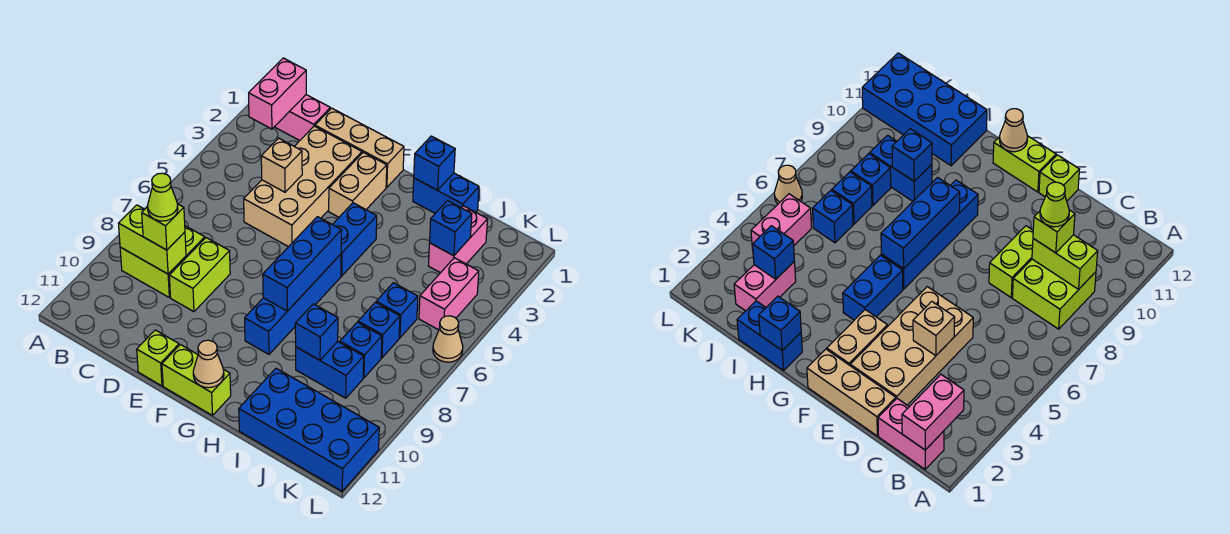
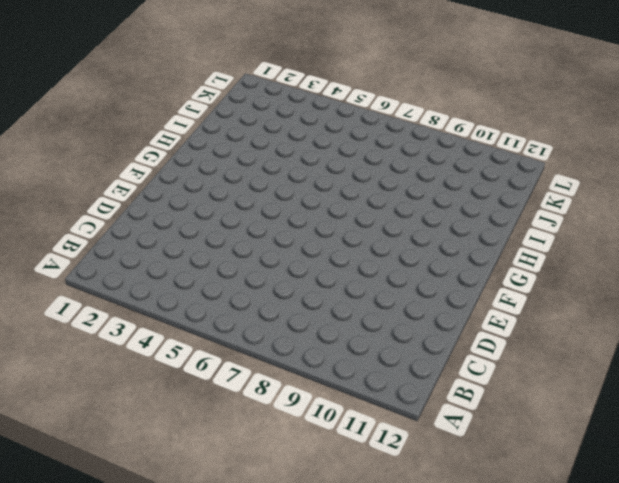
none -> pink brick B1:C1 level 1
none -> lime brick B8:C9 level 1
none -> tan brick D1:F1 level 1

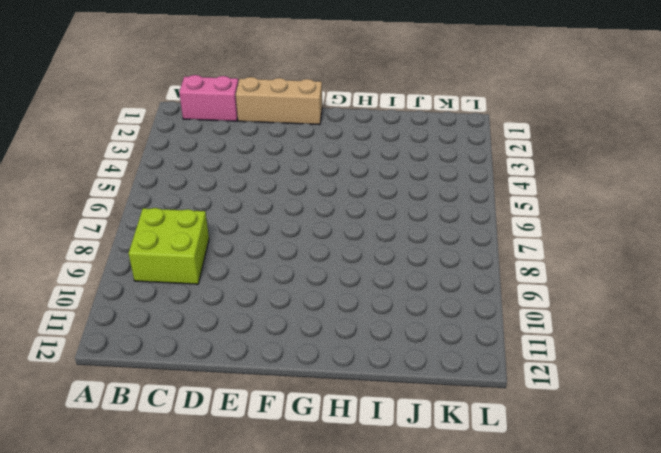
none -> tan brick D2:E5 level 1
none -> lime brick D8:D9 level 1
none -> lime brick E12 level 1

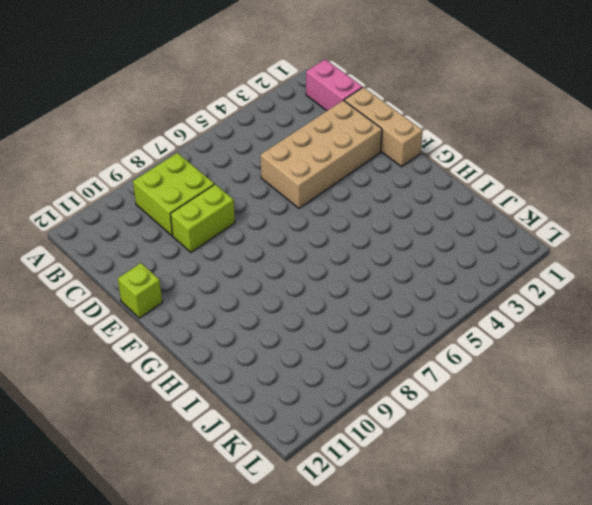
none -> tan brick F2:F3 level 1
none -> lime brick F12:G12 level 1
none -> blue brick G4:G5 level 1

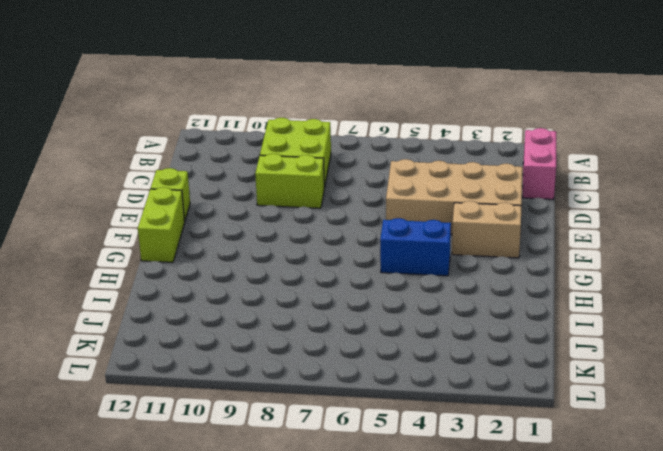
none -> tan brick D1:F1 level 1
none -> blue brick G6:G9 level 1
none -> blue brick H1:I1 level 1

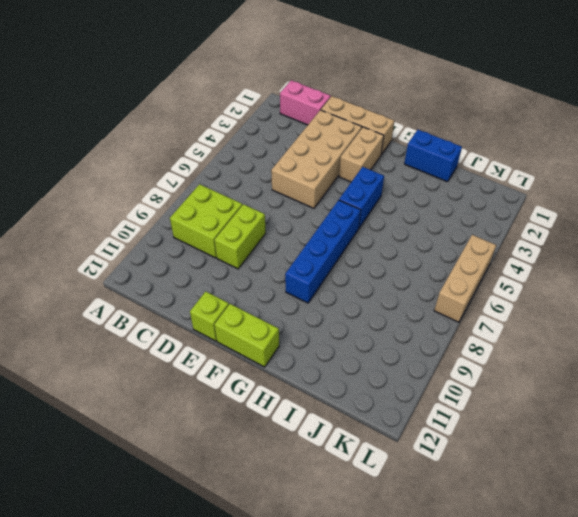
tan brick L5:L7 level 1 -> tan cone L6 level 1
none -> blue brick I9:J9 level 1
none -> blue brick I11:L12 level 1
none -> pink brick J2:J3 level 1

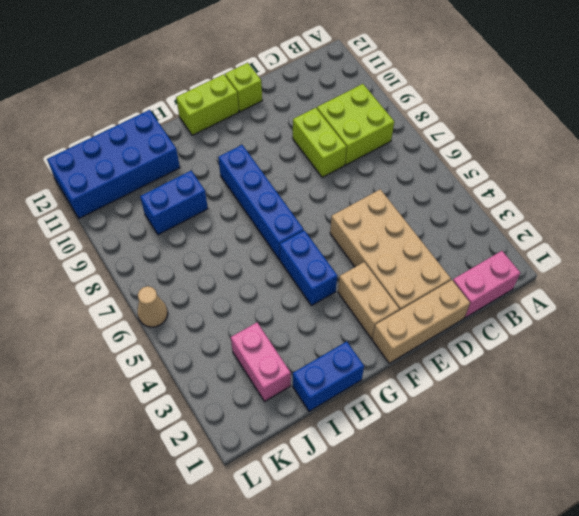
none -> blue brick J6 level 1
none -> blue brick J7 level 1
none -> blue brick J8 level 1

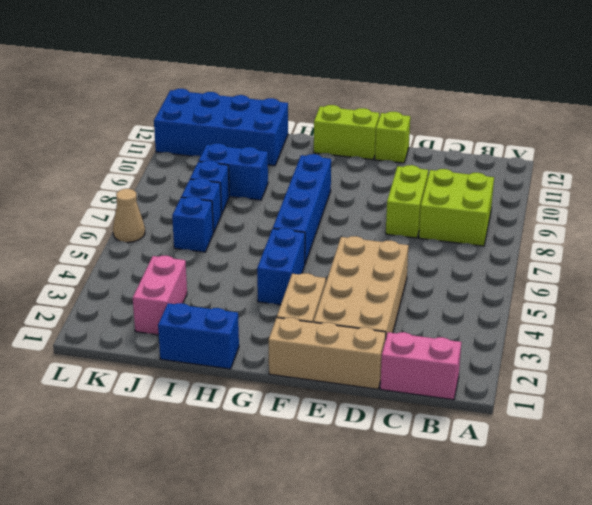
none -> pink brick K4:K5 level 1
none -> pink brick B1:B2 level 2
none -> lime brick B9:C9 level 2

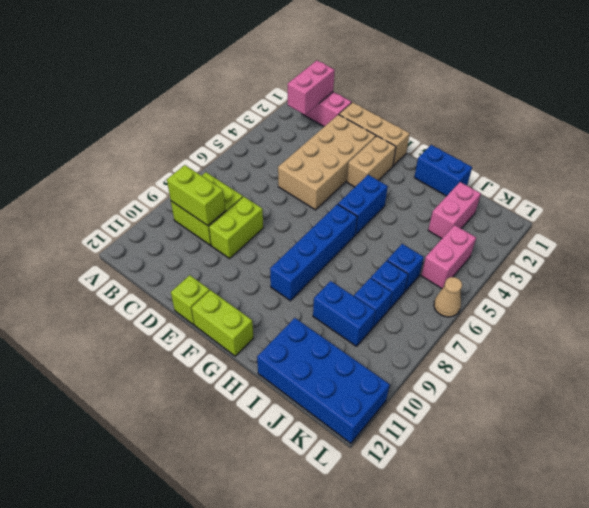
none -> tan brick D4 level 2
none -> blue brick G6:G8 level 2
none -> tan cone G12 level 2

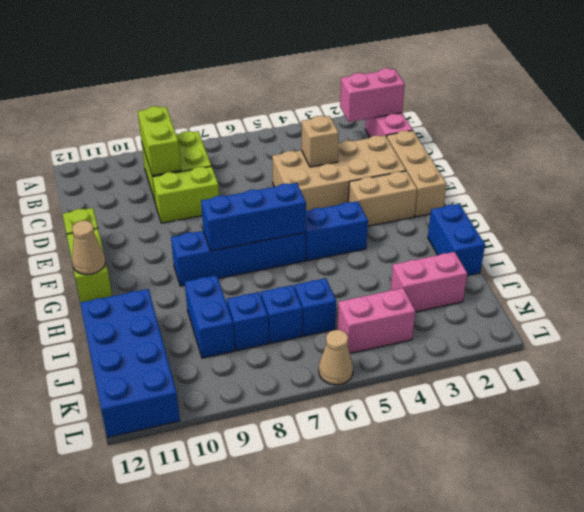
none -> blue brick H1 level 2
none -> blue brick I9 level 2
none -> blue brick J3 level 2

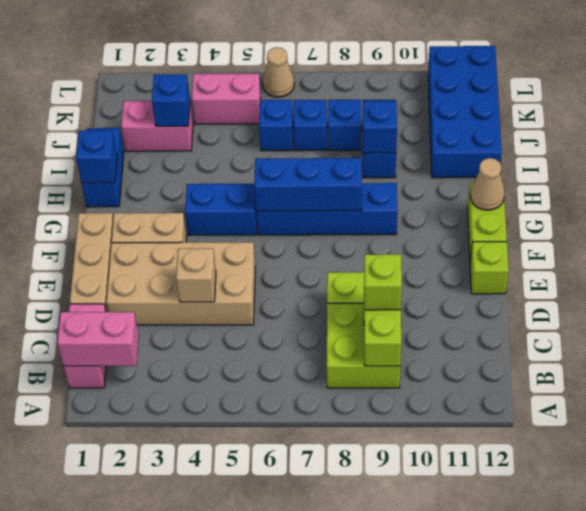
none -> lime cone C9 level 4

